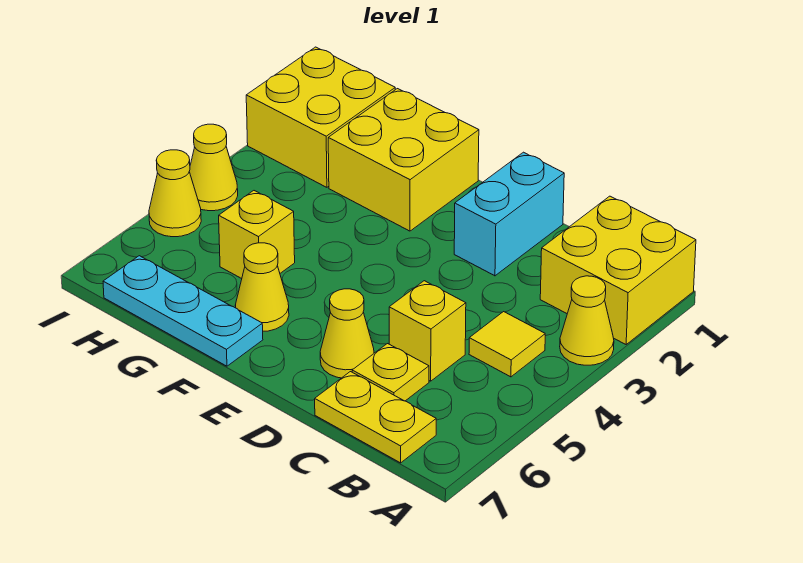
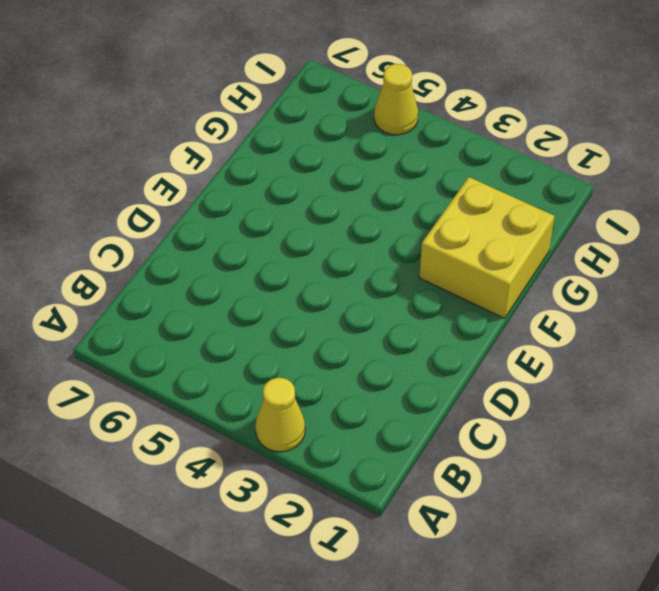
none -> yellow brick A1:B2 level 1
none -> yellow tile B4 level 1
none -> yellow plate B7:C7 level 1

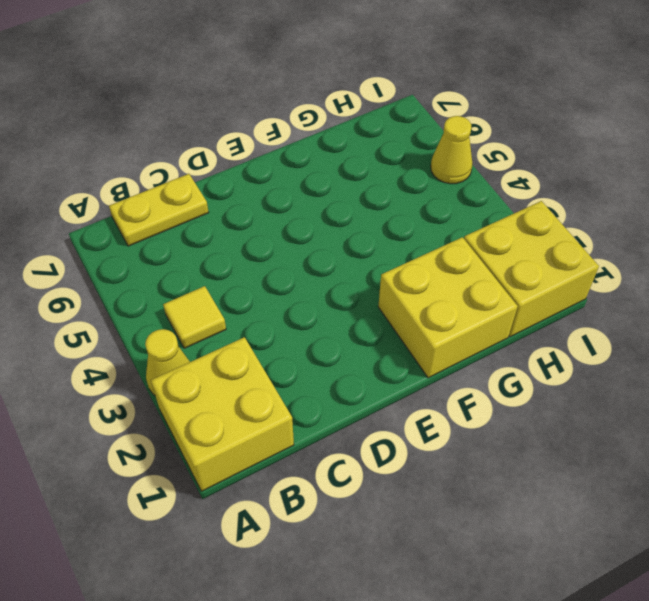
none -> yellow brick C5 level 1
none -> yellow plate C6 level 1
none -> cyan brick D1:D2 level 1

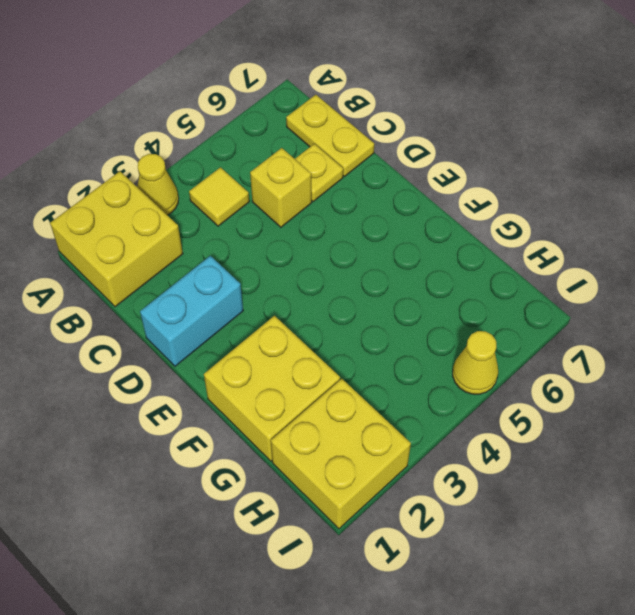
none -> yellow cone D6 level 1
none -> yellow cone F6 level 1
none -> cyan plate F7:H7 level 1

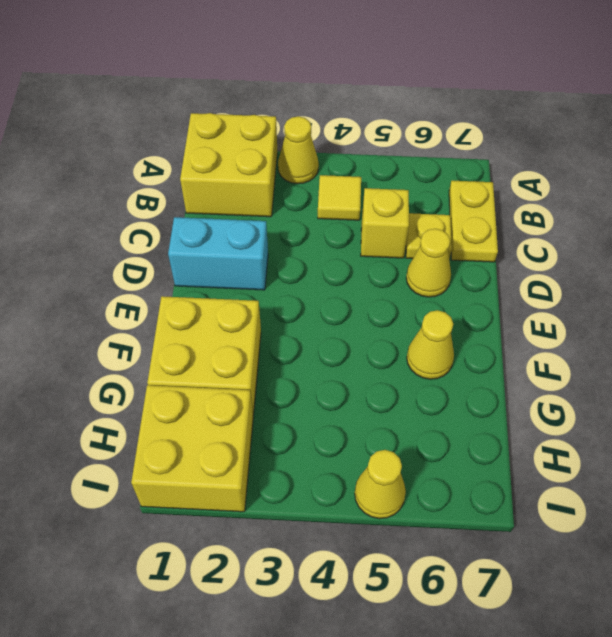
none -> cyan plate F7:H7 level 1
none -> yellow brick G5 level 1
none -> yellow cone I4 level 1

